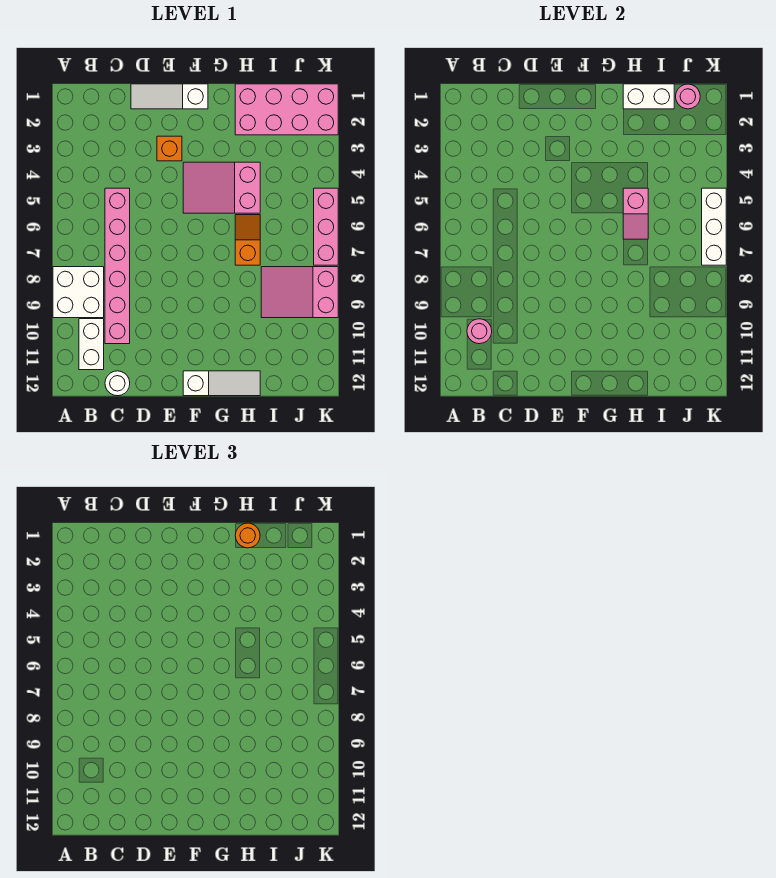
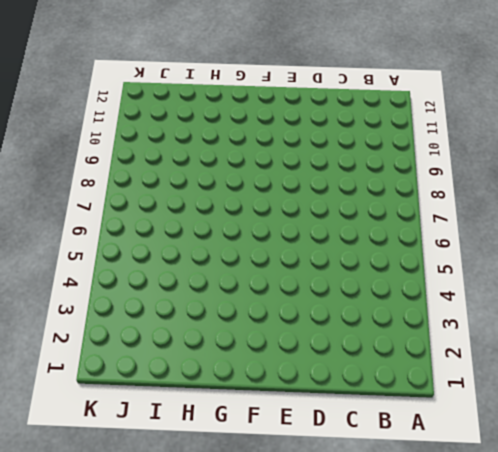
none -> white brick A8:B9 level 1
none -> white brick B10:B11 level 1
none -> pink brick C5:C10 level 1

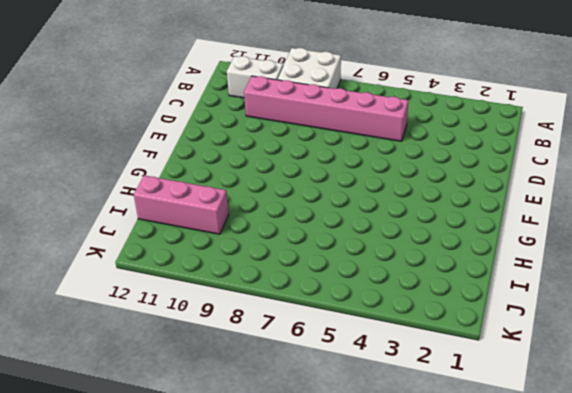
pink brick I10:I12 level 1 -> pink brick K5:K7 level 1
none -> white round brick C12 level 1
none -> white slope D1:F1 level 1 top F
none -> orange brick E3 level 1

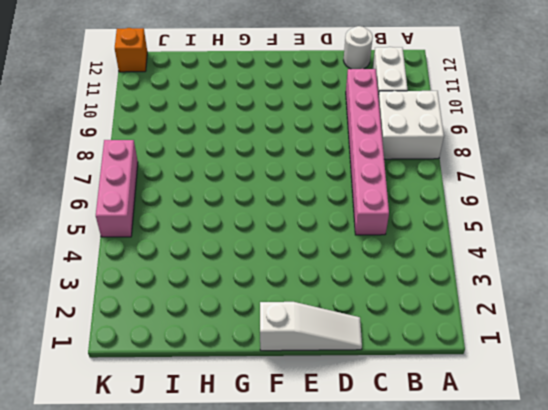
orange brick K12 level 1 -> orange brick E3 level 1
none -> pink slope F4:H5 level 1 top H
none -> white slope F12:H12 level 1 top F
none -> pink brick H1:K2 level 1

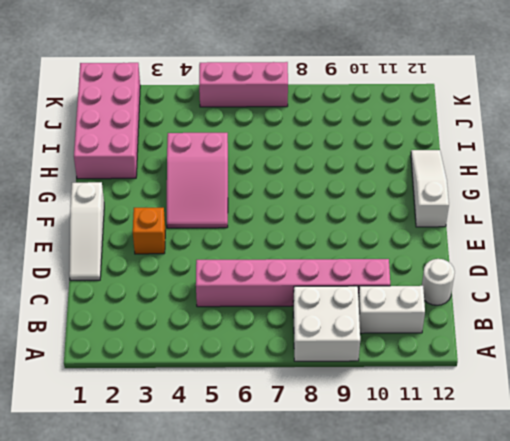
none -> orange slope H6:H7 level 1 top 7
none -> pink slope I8:K9 level 1 top K
none -> pink round brick B10 level 2

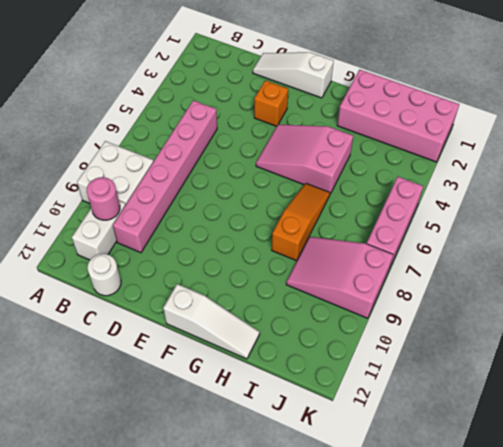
orange slope H6:H8 level 1 top 8 -> orange slope H6:H7 level 1 top 7
none -> white brick H1:I1 level 2
none -> pink slope H5:H6 level 2 top 5
none -> pink round brick J1 level 2

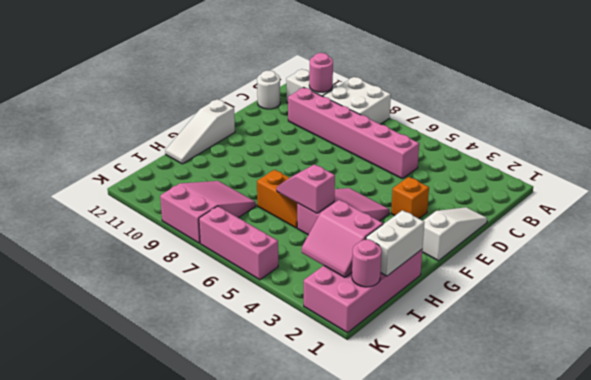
pink slope I2:J3 level 2 top I -> none
none -> white brick K5:K7 level 2
none -> orange round brick H1 level 3

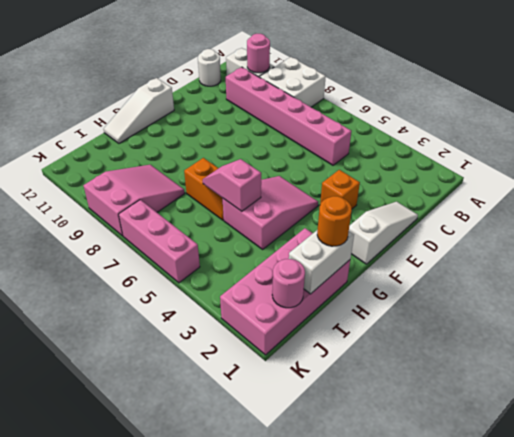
none -> white brick K5:K7 level 2

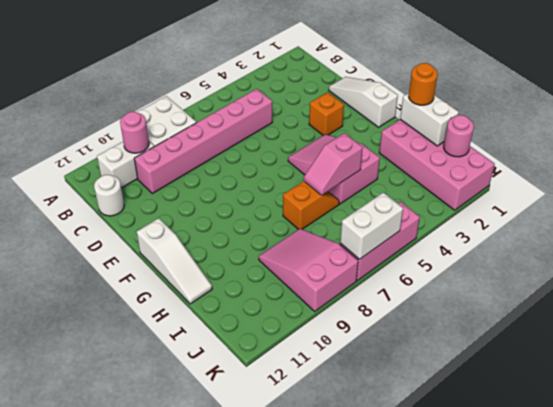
white brick K6:K7 level 2 -> white brick K5:K7 level 2

